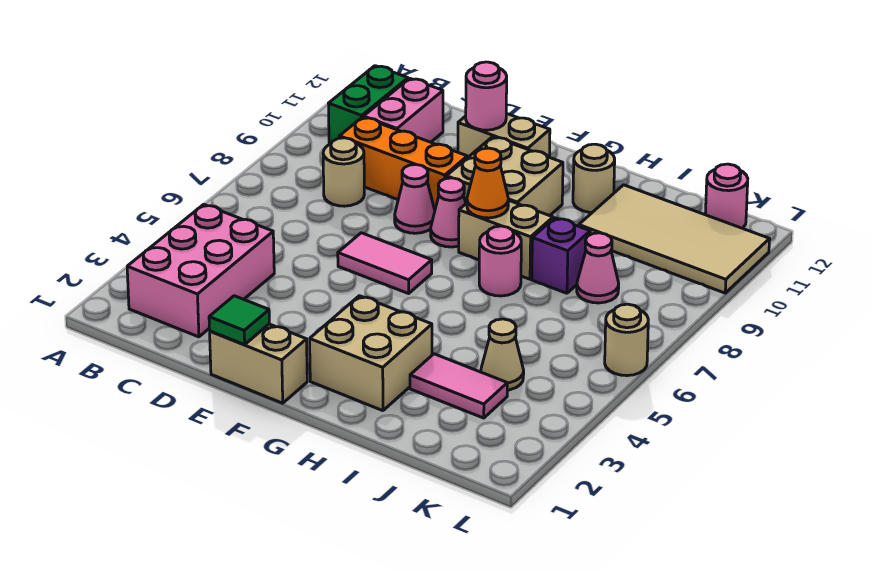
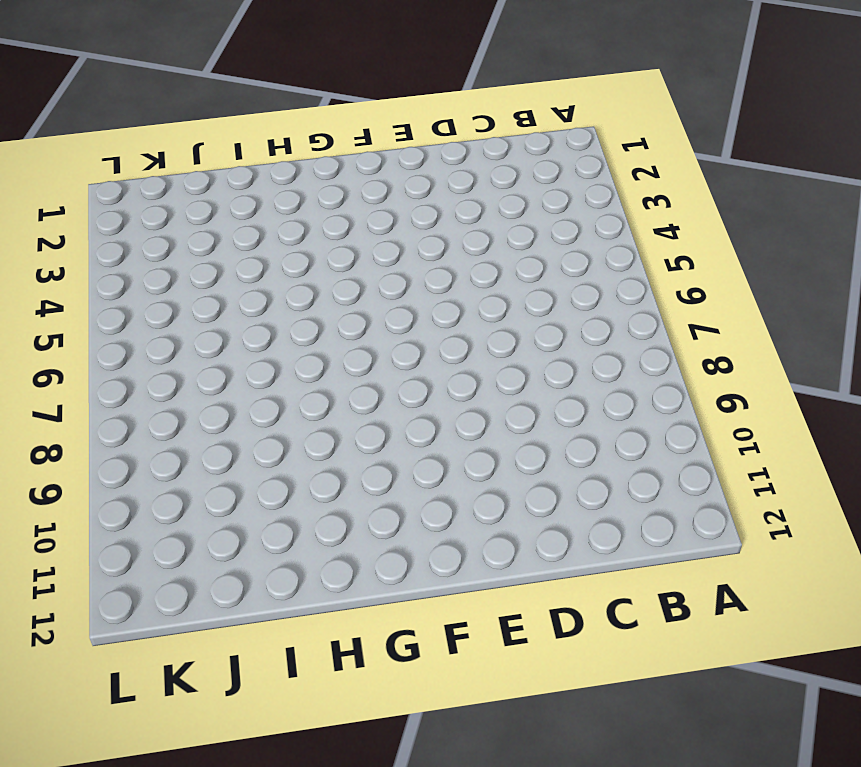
none -> pink brick B2:C4 level 1
none -> green brick B10:B11 level 1
none -> tan round brick C8 level 1

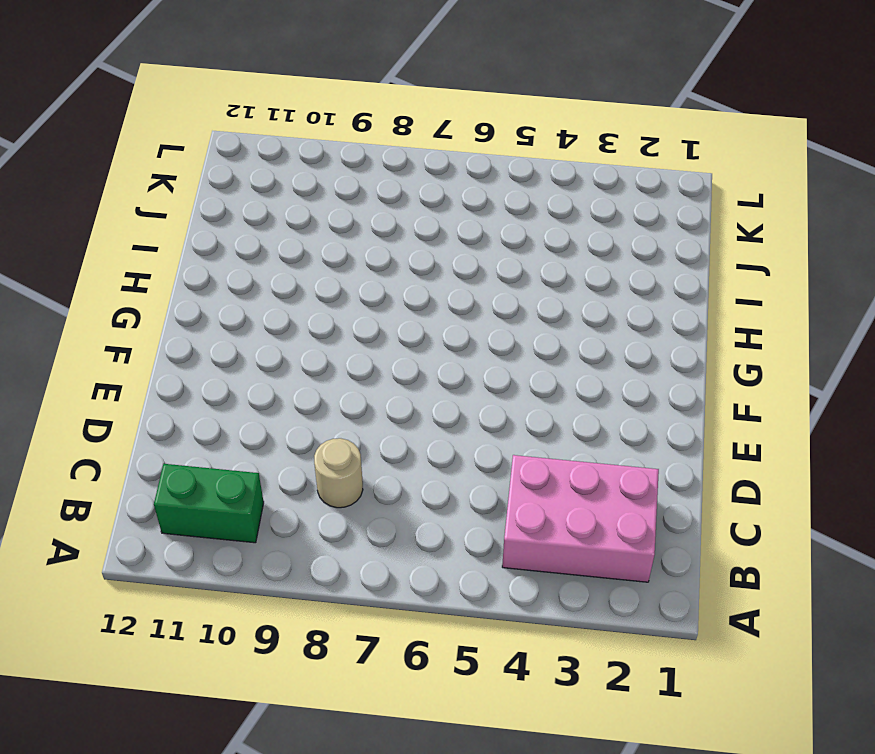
none -> orange brick C9:E9 level 1
none -> pink brick C10:C11 level 1
none -> tan brick E1:F1 level 1

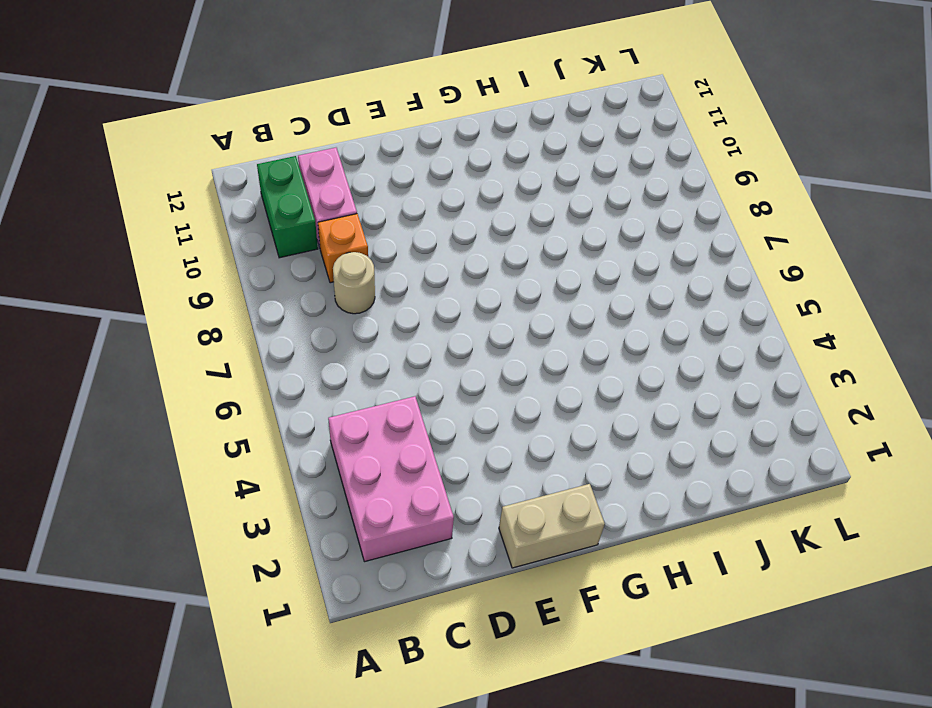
orange brick C9 level 1 -> orange brick C9:E9 level 1
none -> pink tile E6:F6 level 1
none -> pink cone E8 level 1
none -> tan brick E11:F11 level 1

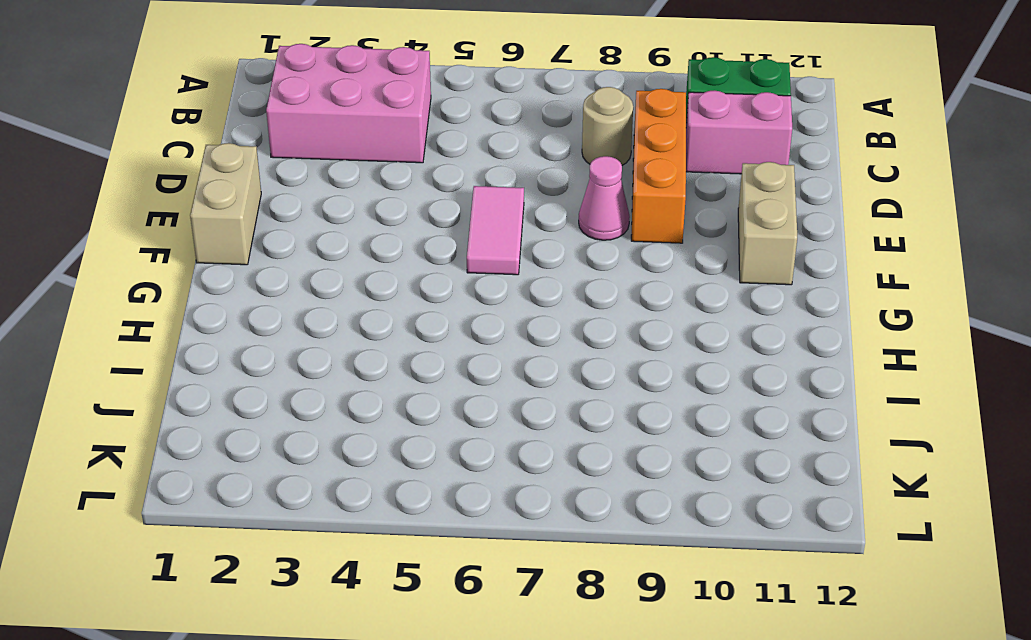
none -> pink cone F8 level 1
none -> tan brick F9:G10 level 1
none -> tan brick G2:H3 level 1

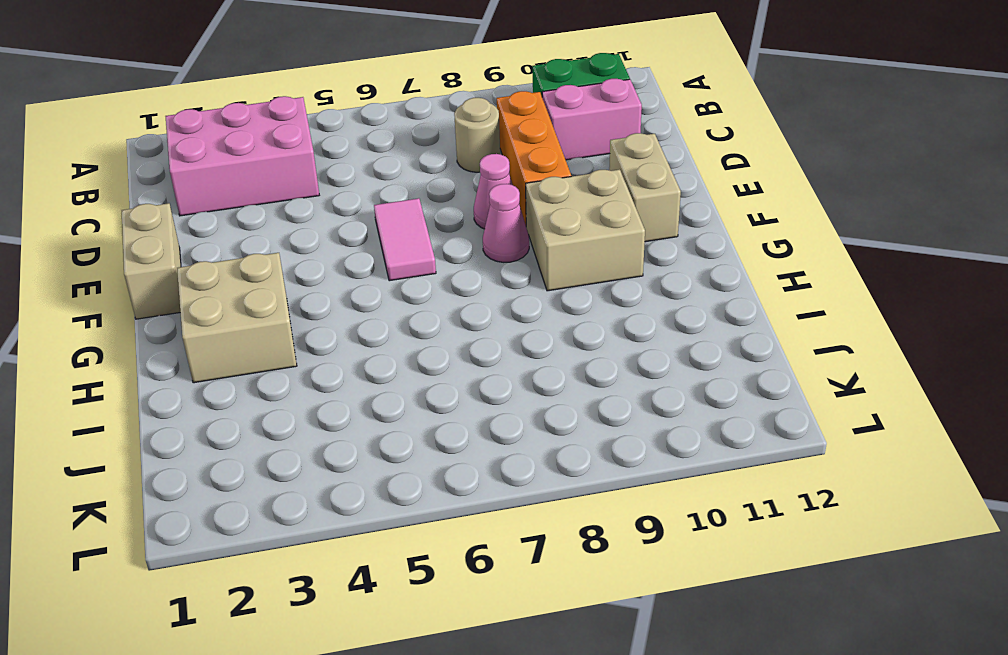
none -> tan brick G8:H8 level 1
none -> pink round brick H7 level 1
none -> tan round brick H11 level 1

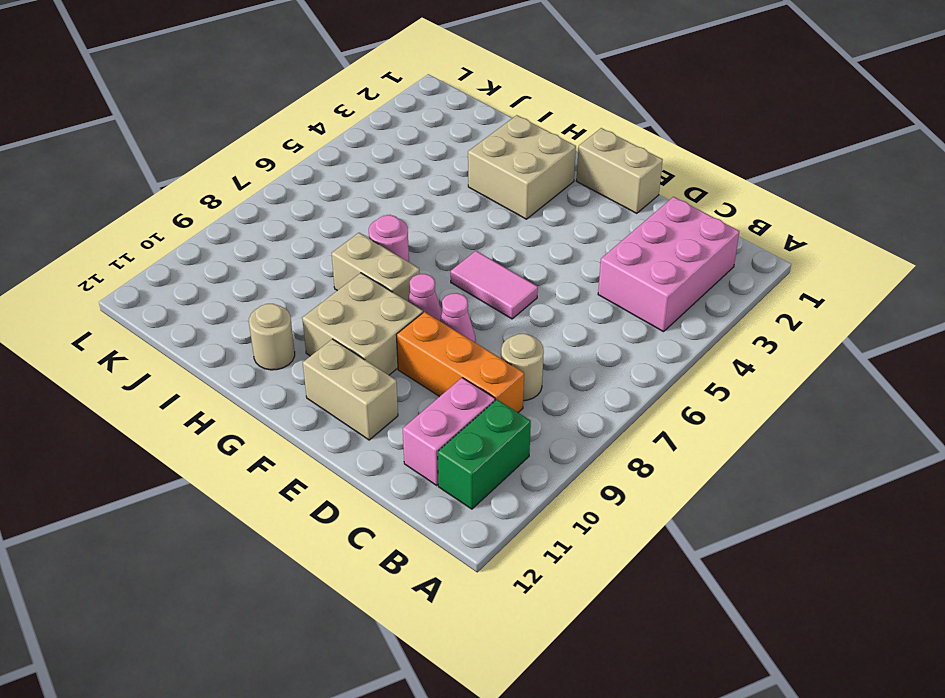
none -> pink tile I3:J3 level 1
none -> purple brick I8 level 1
none -> tan tile I10:L11 level 1

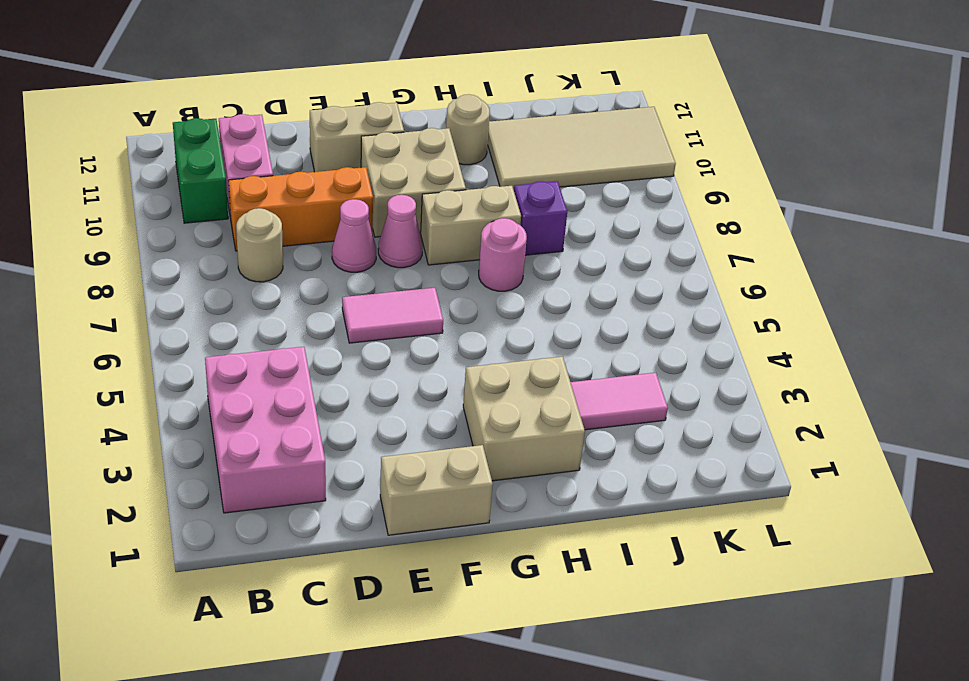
none -> tan cone J4 level 1
none -> pink cone J8 level 1
none -> pink round brick K12 level 1

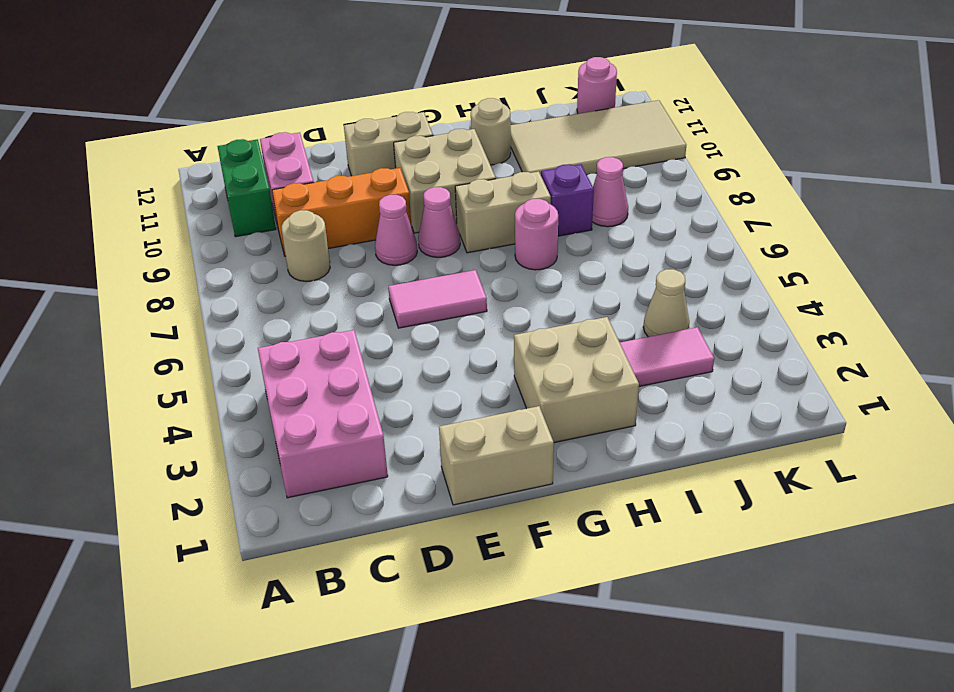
none -> tan round brick L6 level 1
none -> green tile E1 level 2
none -> pink round brick E11 level 2

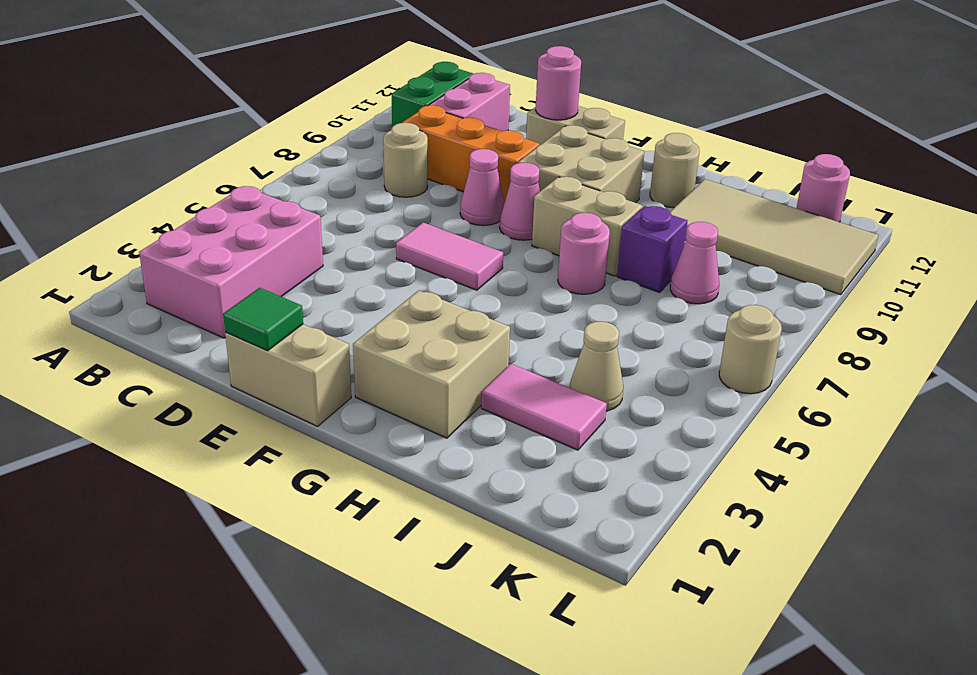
none -> orange cone G8 level 2

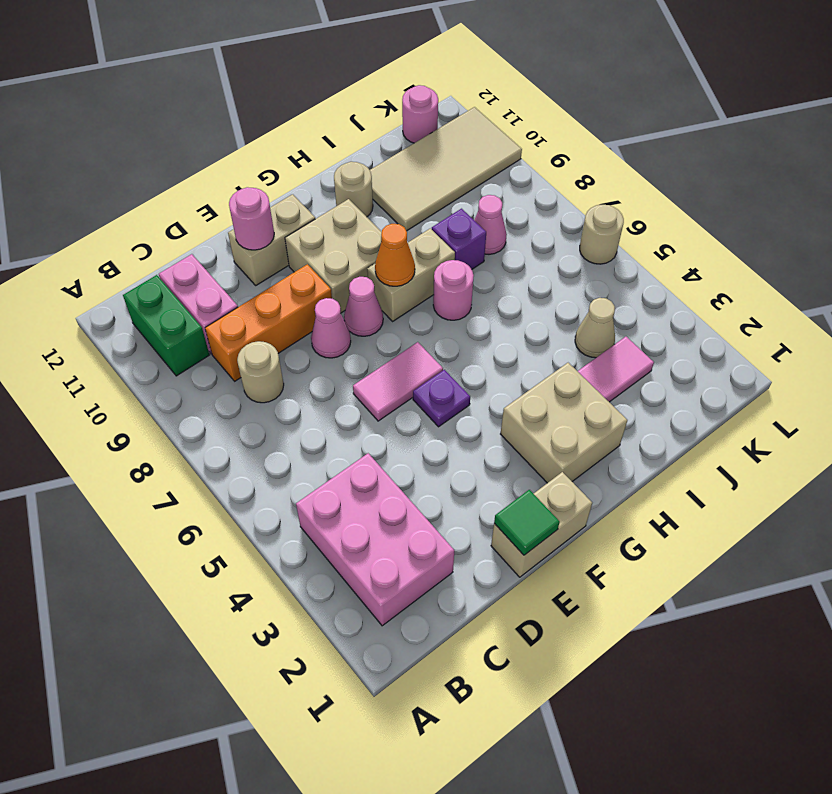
purple plate F5 level 1 -> none

